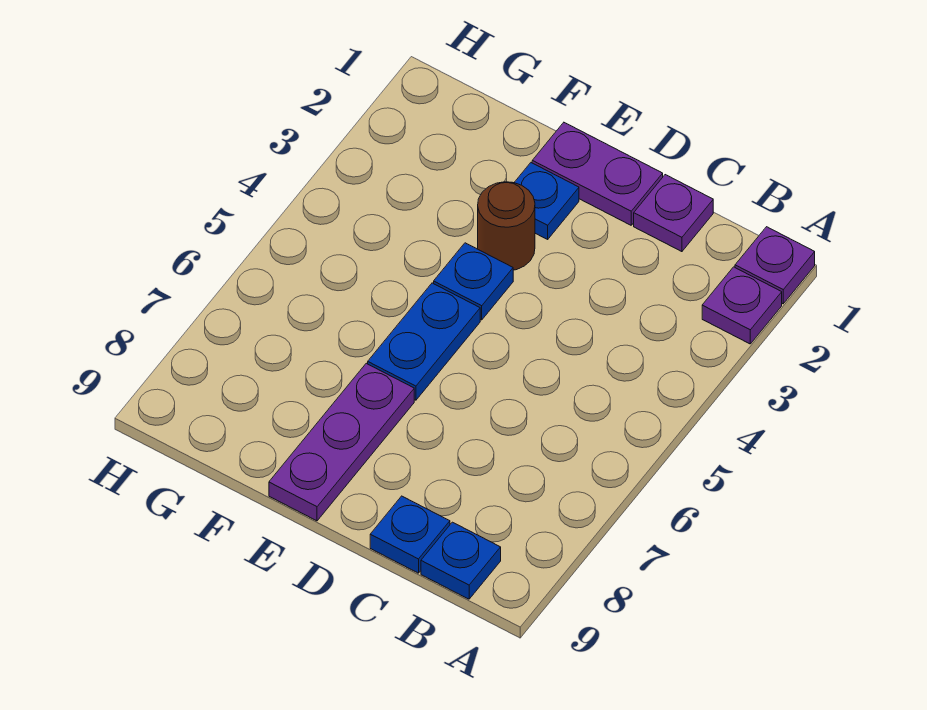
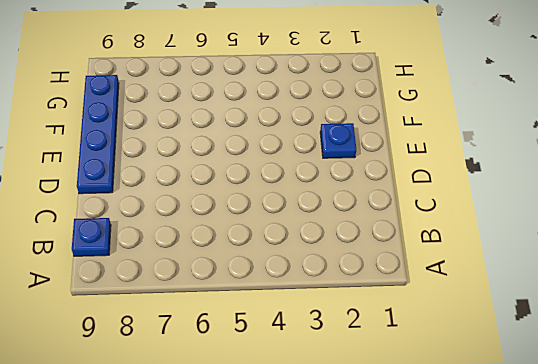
blue plate D9:G9 level 1 -> purple plate E7:E9 level 1
none -> purple plate A1 level 1
none -> purple plate A2 level 1

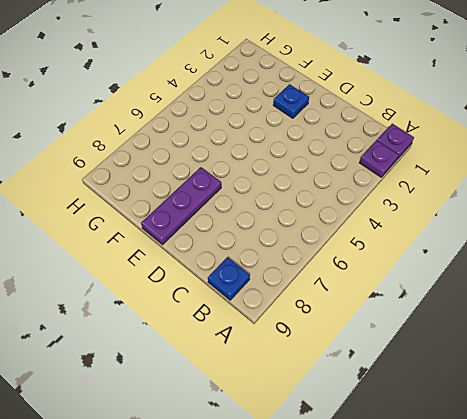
none -> purple plate C1 level 1
none -> blue plate C9 level 1

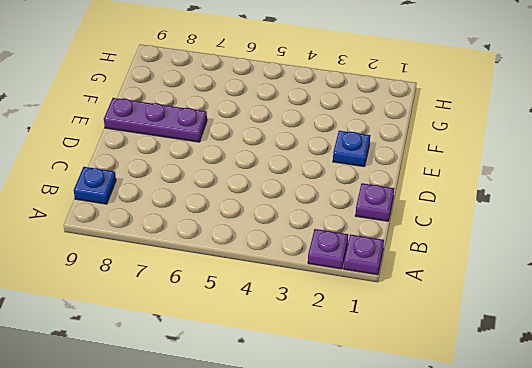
none -> blue plate C9 level 1
none -> purple plate D1:E1 level 1

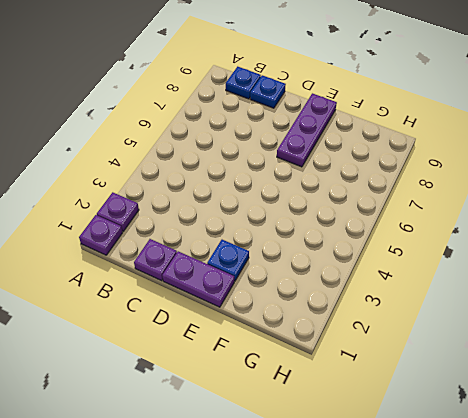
none -> brown round brick E3 level 1
none -> blue plate E4 level 1

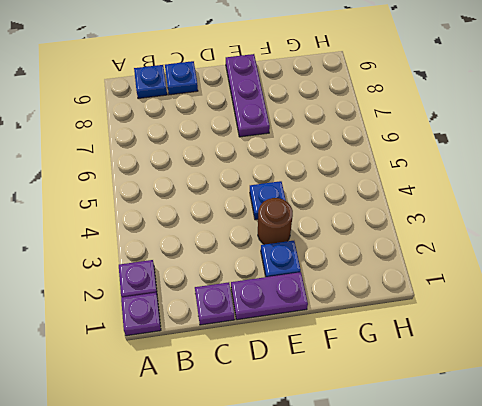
none -> blue plate E5:E6 level 1

